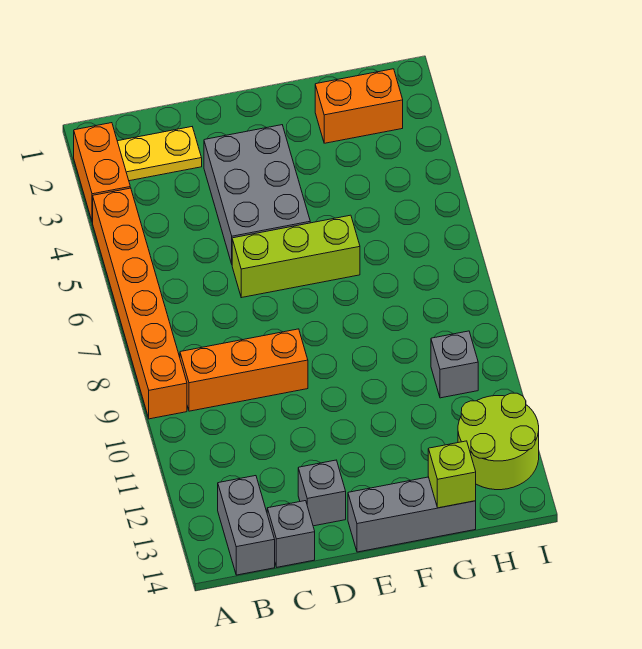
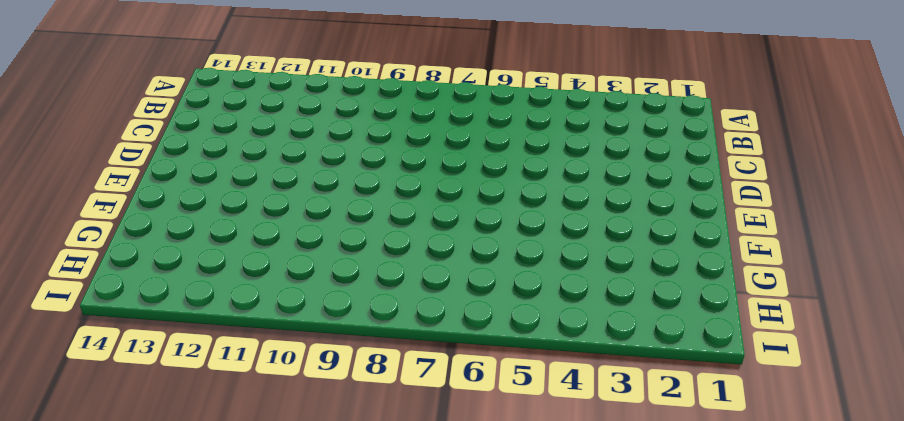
none -> orange brick A2:A3 level 1
none -> orange brick A4:A9 level 1
none -> yellow plate B2:C2 level 1

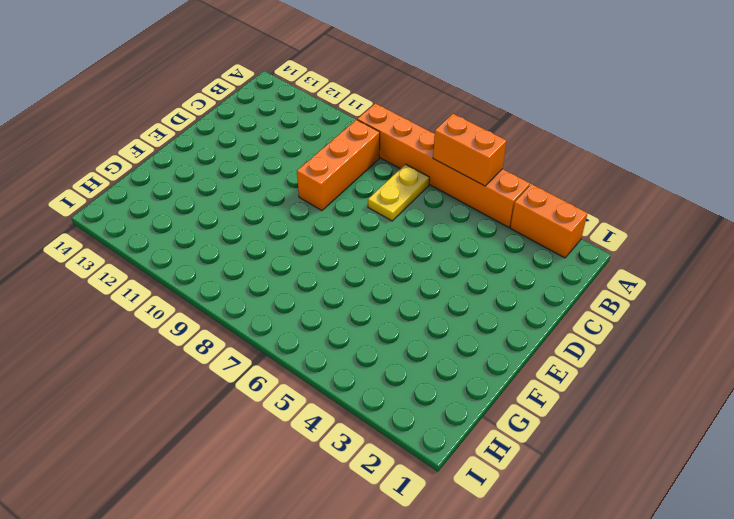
orange brick A5:A6 level 2 -> orange brick G2:H2 level 1
yellow plate B7:C7 level 1 -> yellow plate B2:C2 level 1
none -> grey brick B13:B14 level 1
none -> grey brick C14 level 1
none -> grey brick D3:E5 level 1

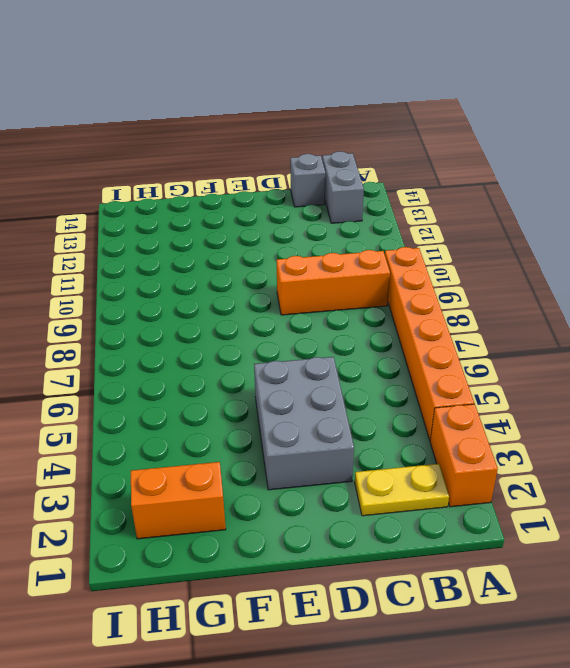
none -> lime brick D6:F6 level 1
none -> grey brick D13 level 1
none -> grey brick E14:G14 level 1

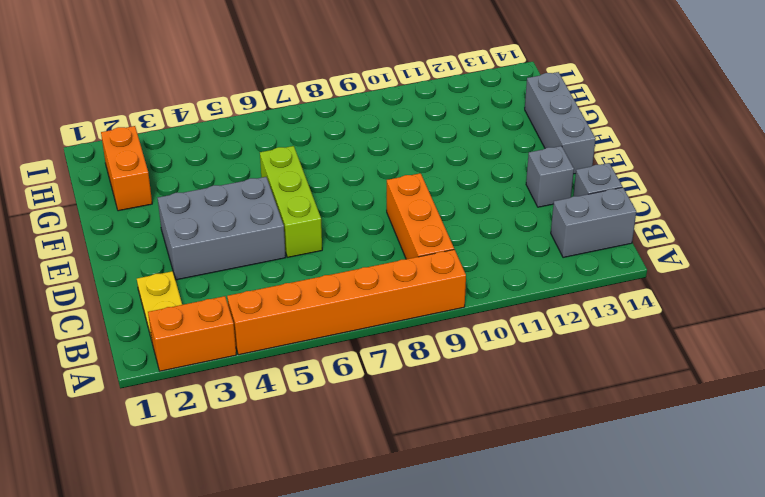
none -> grey brick H10 level 1
none -> lime round brick H12:I13 level 1
none -> lime brick G14 level 2

